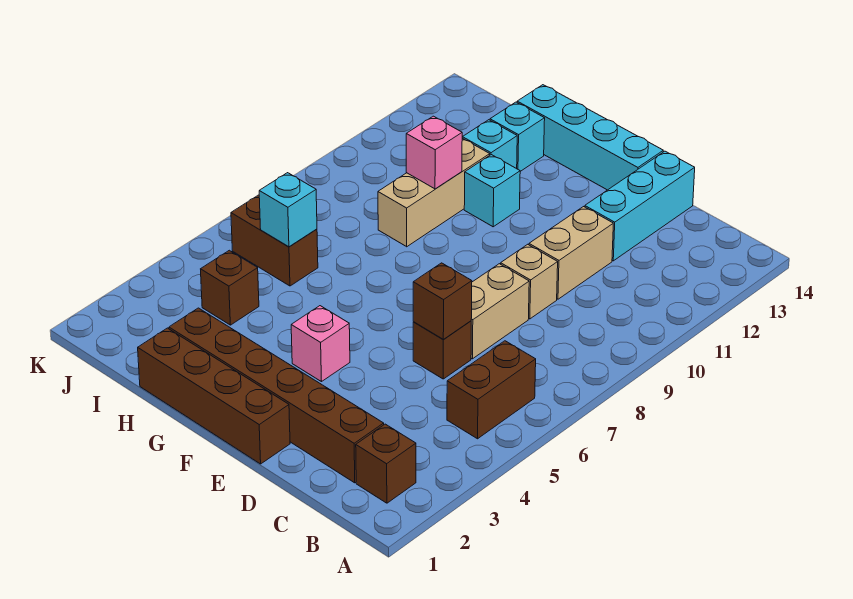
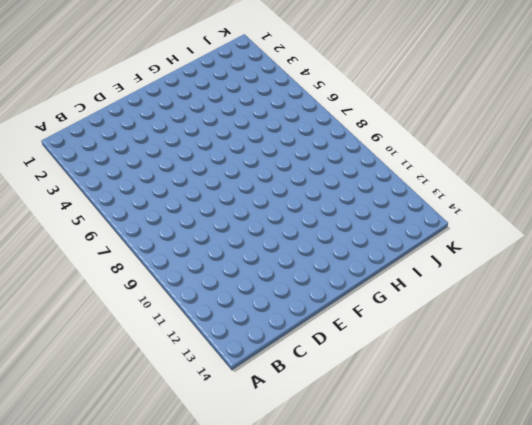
none -> brown brick B2 level 1
none -> brown brick B5:B6 level 1
none -> brown brick C2:H2 level 1

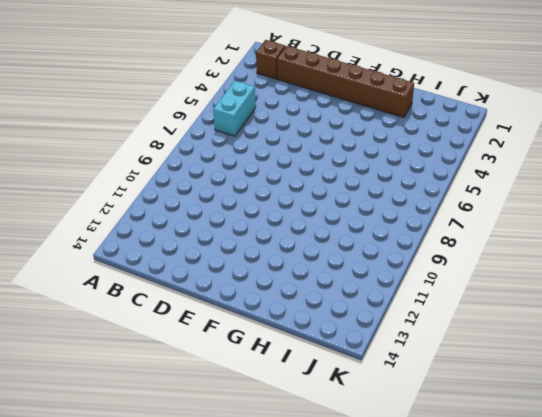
cyan brick B5:B6 level 1 -> brown brick B5:B6 level 1
none -> brown brick D6 level 1
none -> tan brick D7:D8 level 1
none -> tan brick D9 level 1

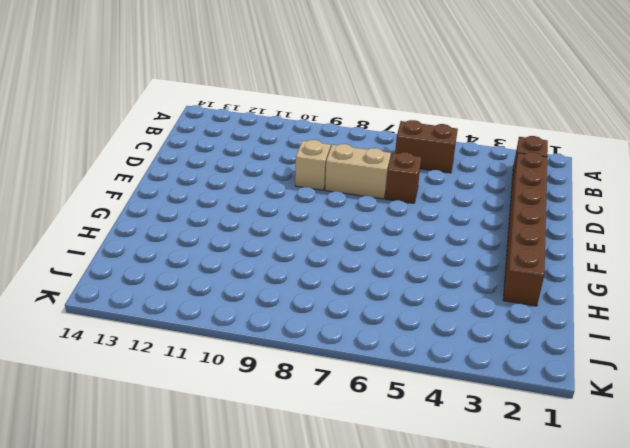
none -> tan brick D10:D11 level 1
none -> cyan brick D12:D14 level 1
none -> brown brick E1:H1 level 1

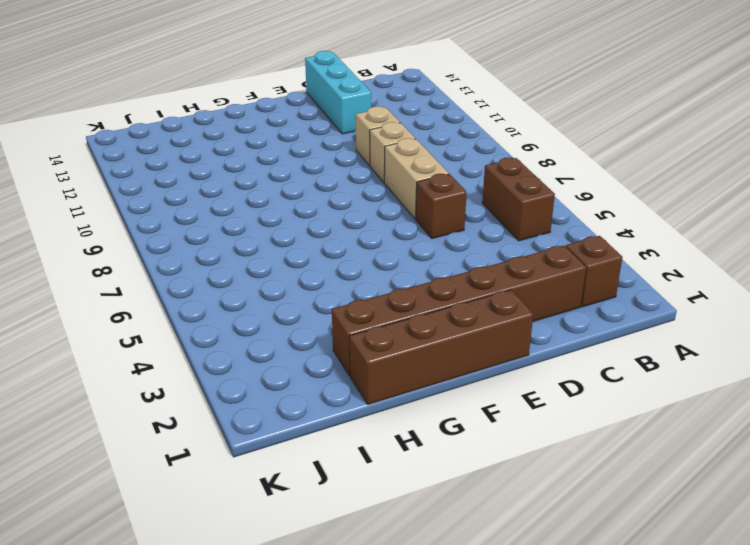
tan brick D10 level 1 -> tan brick D10:D11 level 1
none -> cyan brick E14:H14 level 1
none -> pink brick F4 level 1
none -> cyan brick G11 level 1

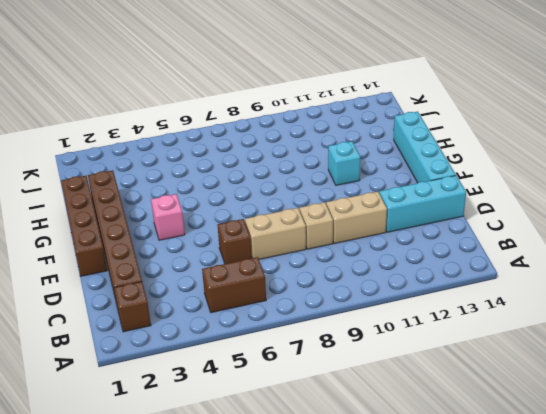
none -> tan brick H9:H11 level 1
none -> cyan brick H12 level 1
none -> cyan brick H13 level 1

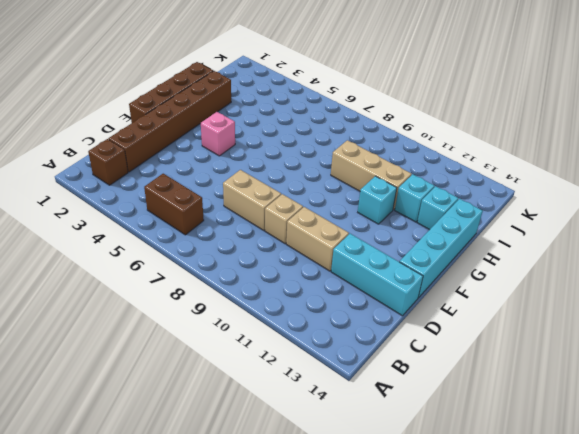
none -> brown brick D6 level 1
none -> brown brick I4 level 1
none -> brown brick I6:J6 level 1

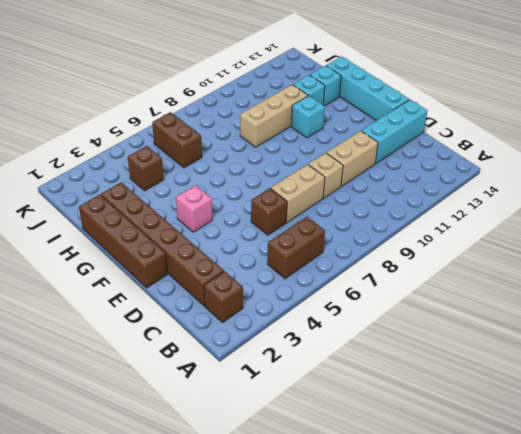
none -> brown brick D6 level 2
none -> pink brick H10 level 2
none -> cyan brick I6 level 2

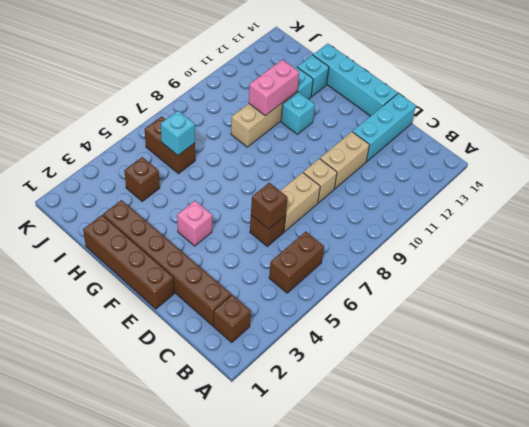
pink brick H10:H11 level 2 -> pink brick H10 level 2

